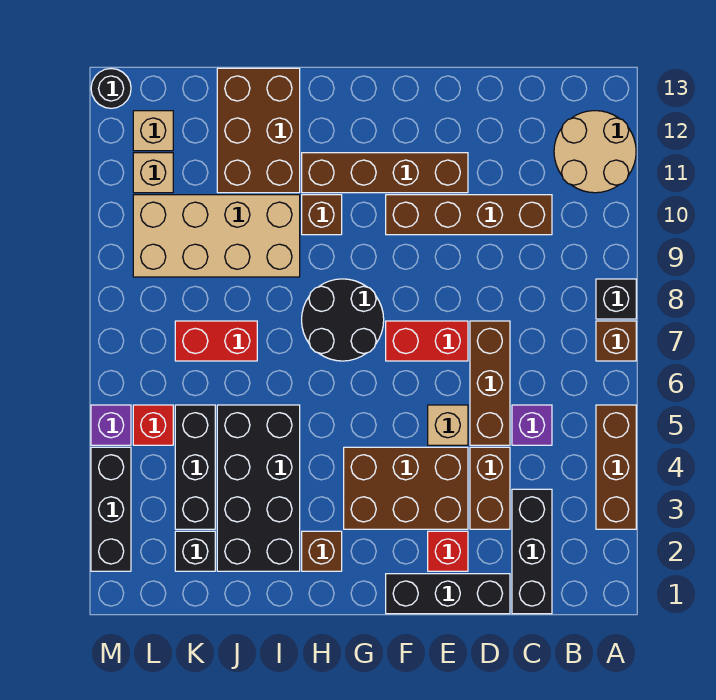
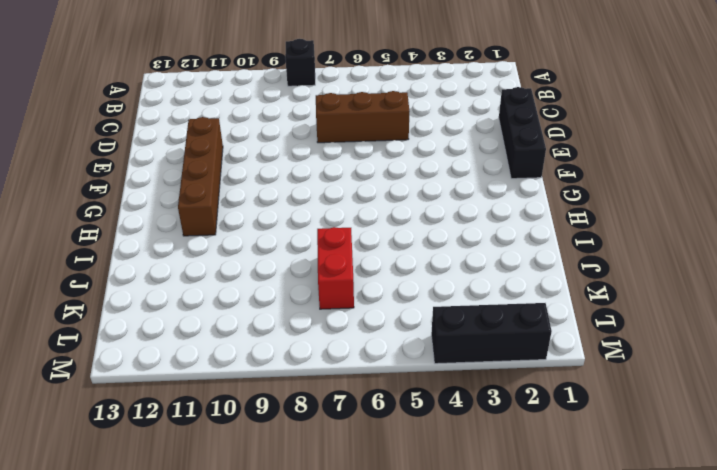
none -> brown brick A3:A5 level 1
none -> brown brick A7 level 1
none -> tan round brick A11:B12 level 1
none -> black brick C1:C3 level 1

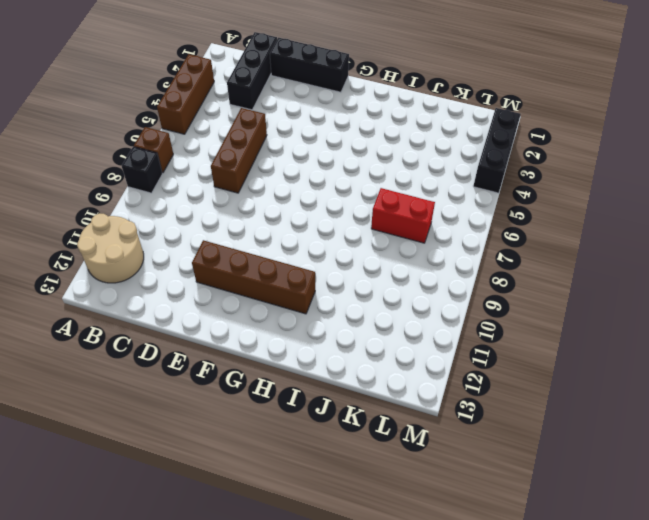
none -> purple brick C5 level 1
none -> brown brick C10:F10 level 1
none -> brown brick D3:D4 level 1
none -> red brick E2 level 1

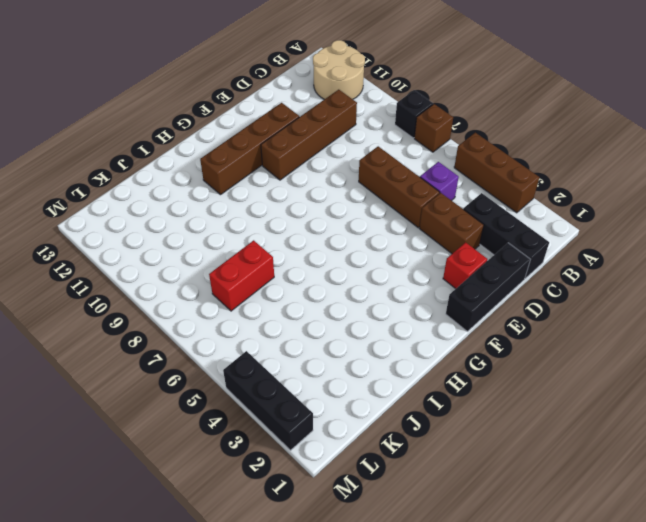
none -> brown brick E3:G4 level 1
none -> tan brick E5 level 1
none -> red brick E7:F7 level 1
none -> black round brick G7:H8 level 1

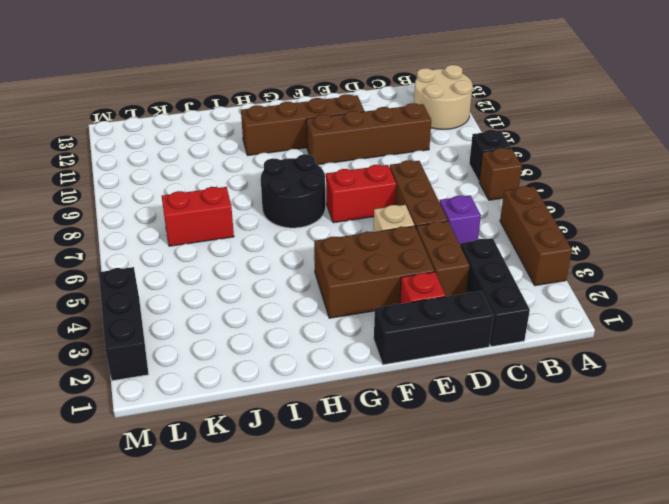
none -> brown brick H2 level 1
none -> brown brick H10 level 1
none -> black brick I2:J5 level 1
none -> tan brick I9:L10 level 1

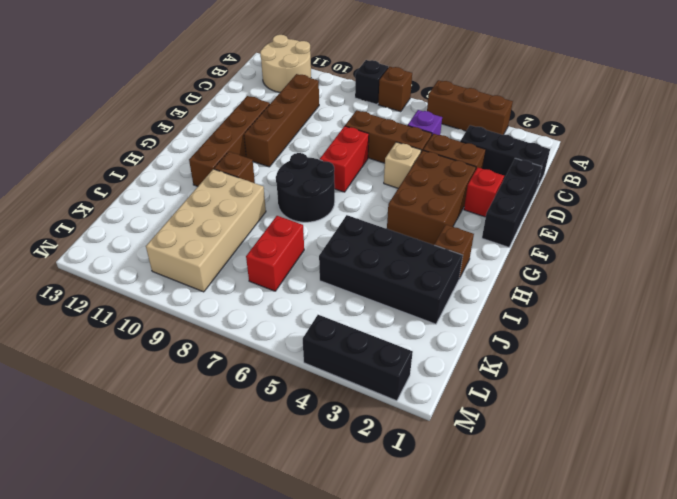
none -> brown brick I11:J13 level 1
none -> black brick K2 level 1
none -> black brick K3:K5 level 1
none -> red brick L5 level 1

